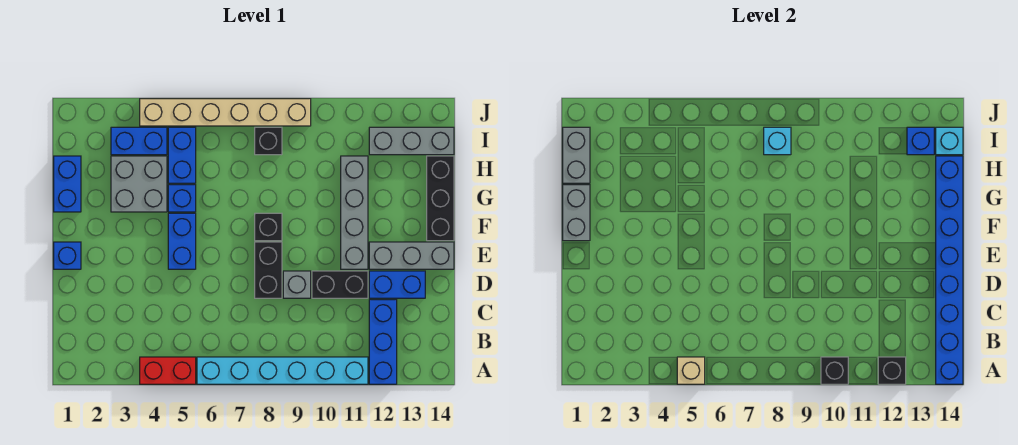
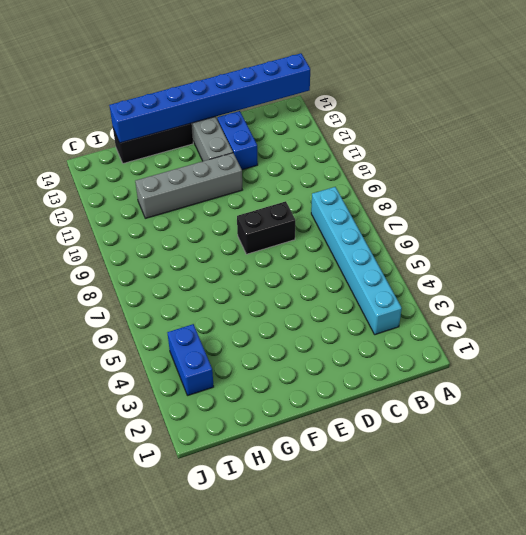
cyan brick B3:B8 level 1 -> cyan brick A6:A11 level 1
none -> red brick A4:A5 level 1
none -> blue brick A12:C12 level 1
none -> grey brick D9 level 1
none -> black brick D10:D11 level 1

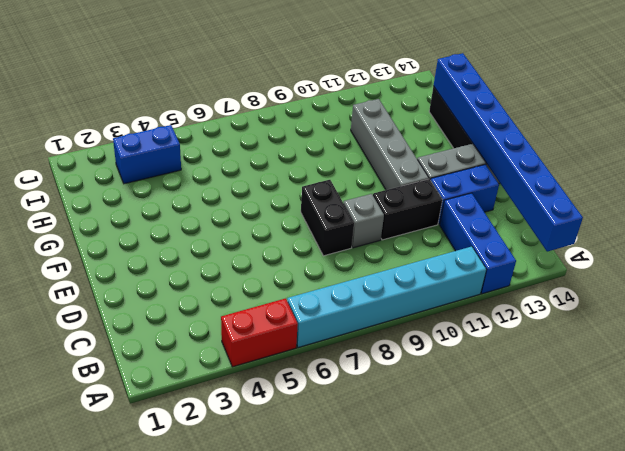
none -> blue brick E1 level 1
none -> blue brick E5:F5 level 1
none -> black brick F8 level 1
none -> blue brick G1:H1 level 1

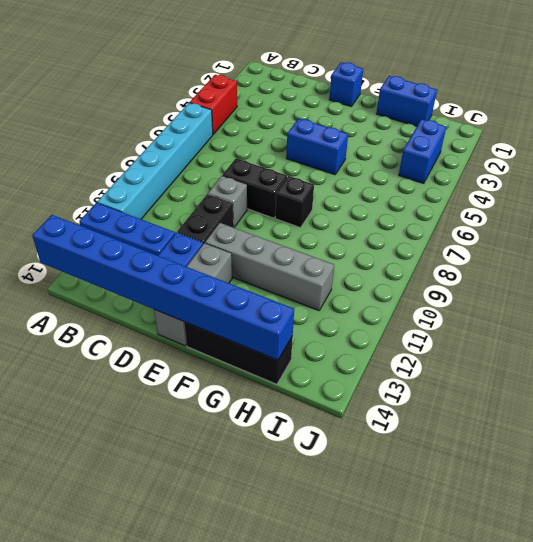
none -> grey brick G3:H4 level 1
none -> blue brick G5 level 1
none -> blue brick H5:I5 level 1
none -> black brick I8 level 1

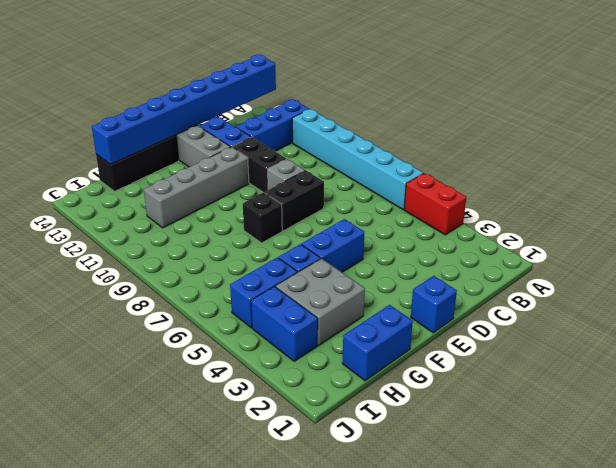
none -> black brick I8 level 1
none -> grey brick I12:I14 level 1
none -> tan brick J4:J9 level 1
none -> tan brick A5 level 2

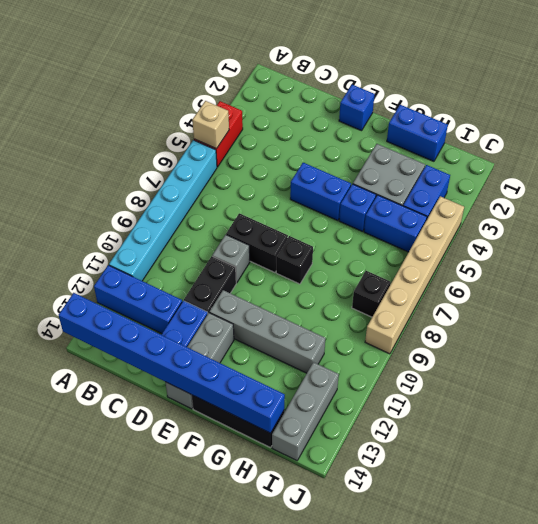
none -> black brick A10 level 2
none -> black brick A12 level 2
none -> grey brick F1:G1 level 2
none -> grey brick H1:I1 level 2

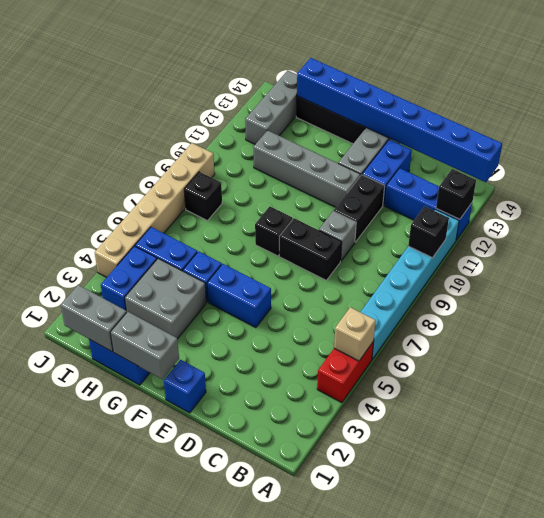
none -> cyan brick I8 level 2
none -> blue brick I13 level 2
none -> cyan brick I14 level 2

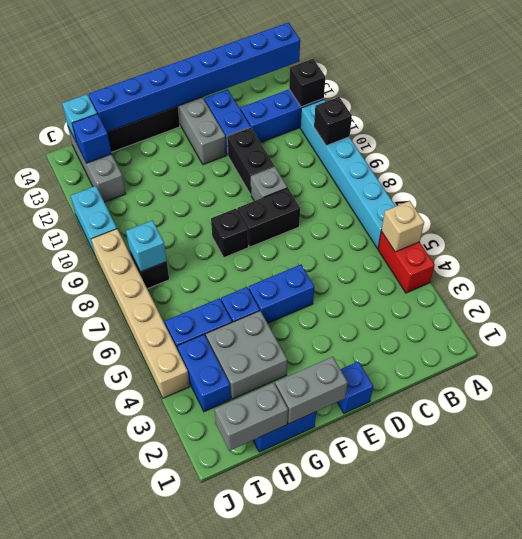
cyan brick J10:J11 level 1 -> none
none -> grey brick E11:H11 level 1

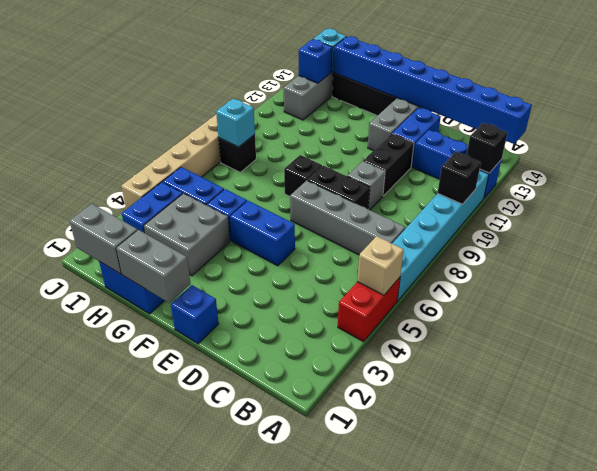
grey brick B7:E7 level 1 -> grey brick E11:H11 level 1

